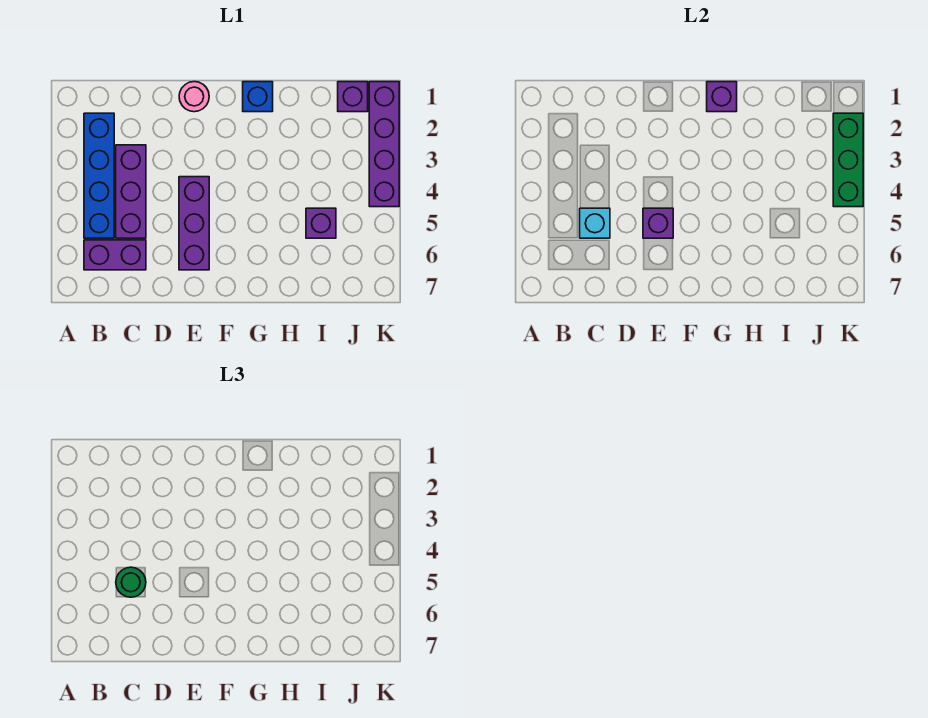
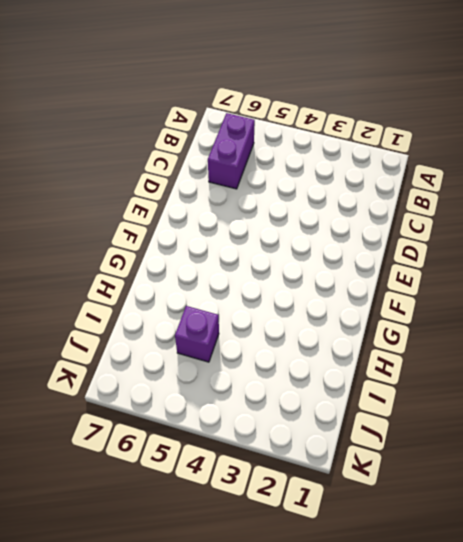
none -> blue brick B2:B5 level 1
none -> purple brick C3:C5 level 1
none -> pink round brick E1 level 1

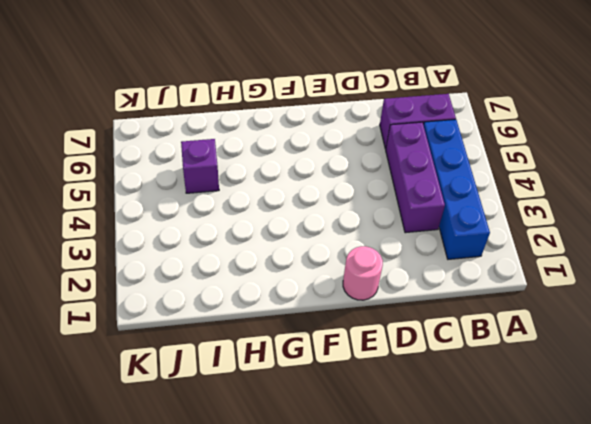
none -> purple brick E4:E6 level 1
none -> blue brick G1 level 1
none -> purple brick J1 level 1

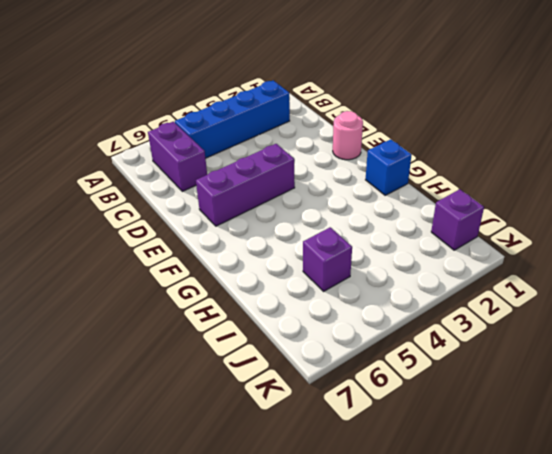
none -> purple brick C3:C5 level 1
none -> purple brick K1:K4 level 1
none -> cyan brick C5 level 2

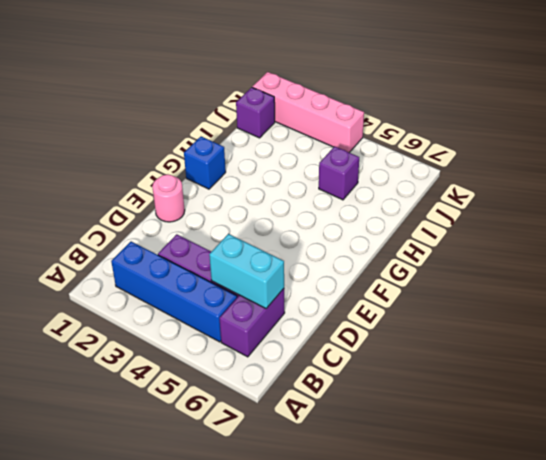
cyan brick C5:C6 level 2 -> cyan brick C5 level 2
pink brick K1:K4 level 1 -> purple brick K1:K4 level 1
none -> purple brick E4:E6 level 1
none -> purple brick E5 level 2
none -> purple brick G1 level 2

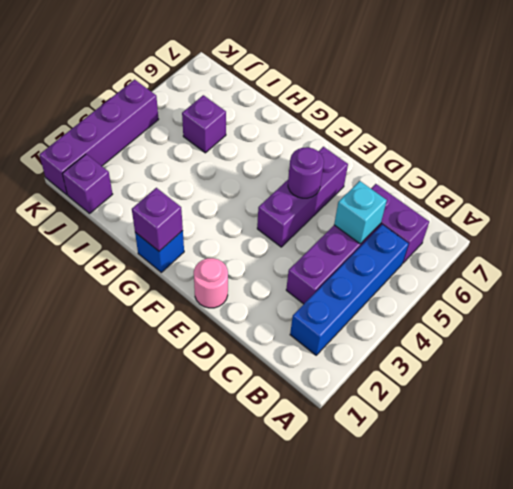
purple round brick E5 level 2 -> purple brick E5 level 2
none -> green brick K2:K4 level 2
none -> green round brick C5 level 3

